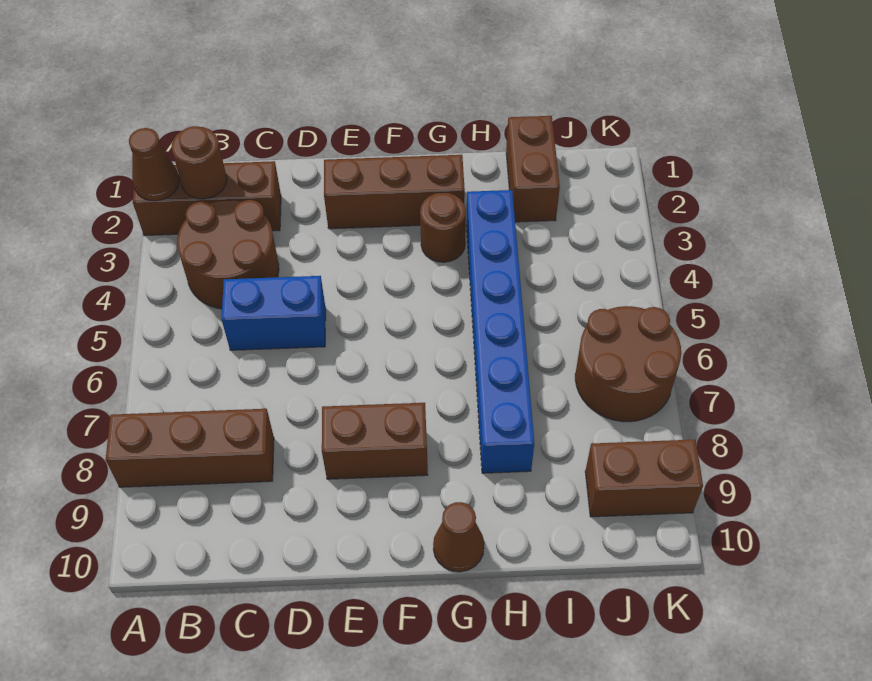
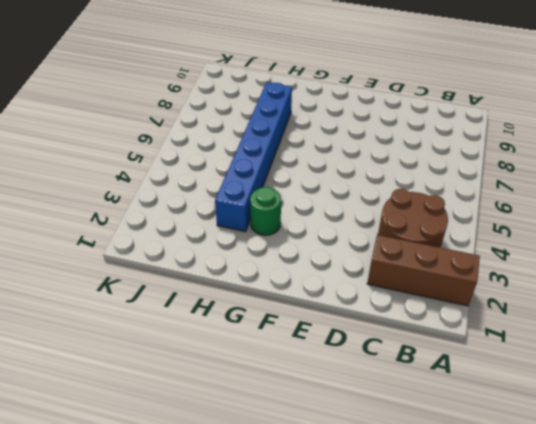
green round brick G3 level 1 -> brown round brick G3 level 1
none -> brown brick A8:C8 level 1
none -> blue brick C5:D5 level 1
none -> brown brick E2:G2 level 1

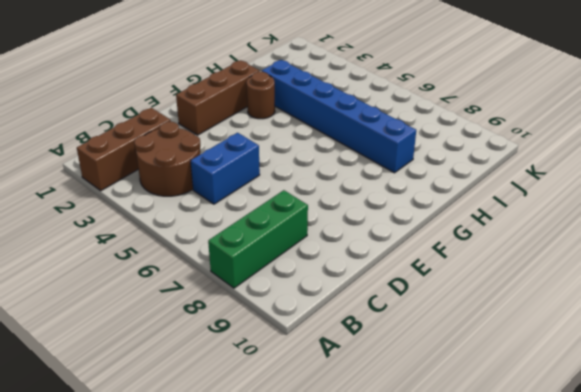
green brick A8:C8 level 1 -> brown brick A8:C8 level 1
none -> brown brick E8:F8 level 1
none -> brown cone G10 level 1
none -> brown brick I1:I2 level 1

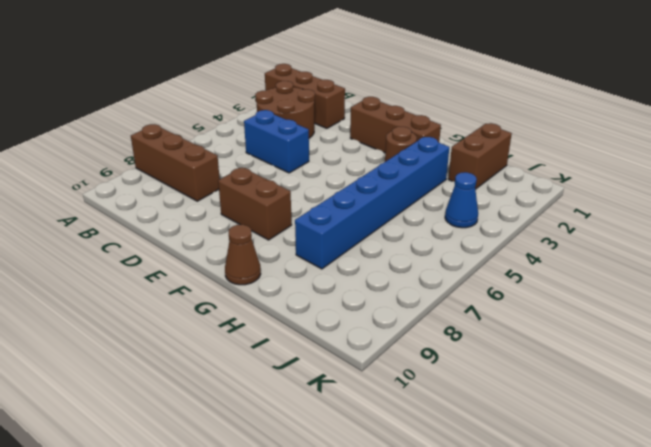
blue cone J4 level 1 -> none
none -> brown round brick J6:K7 level 1
none -> brown brick J9:K9 level 1
none -> brown cone A2 level 2

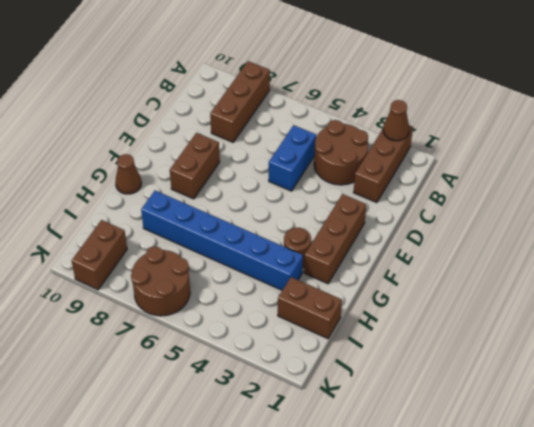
none -> brown round brick B2 level 2

